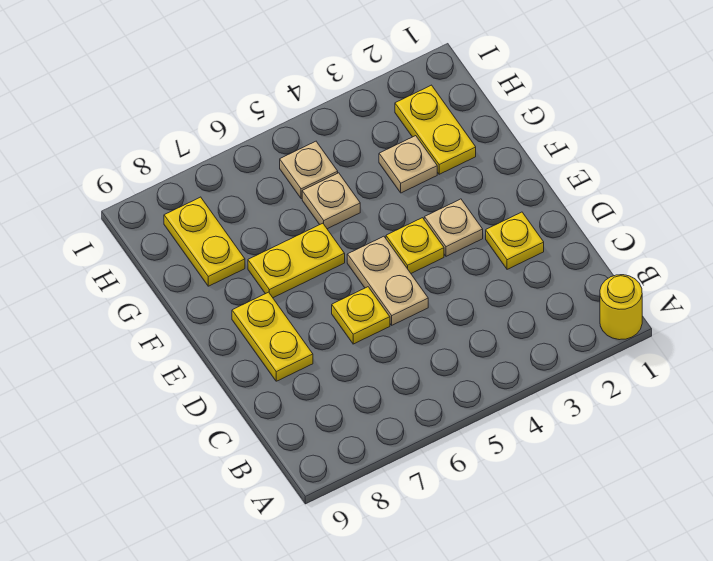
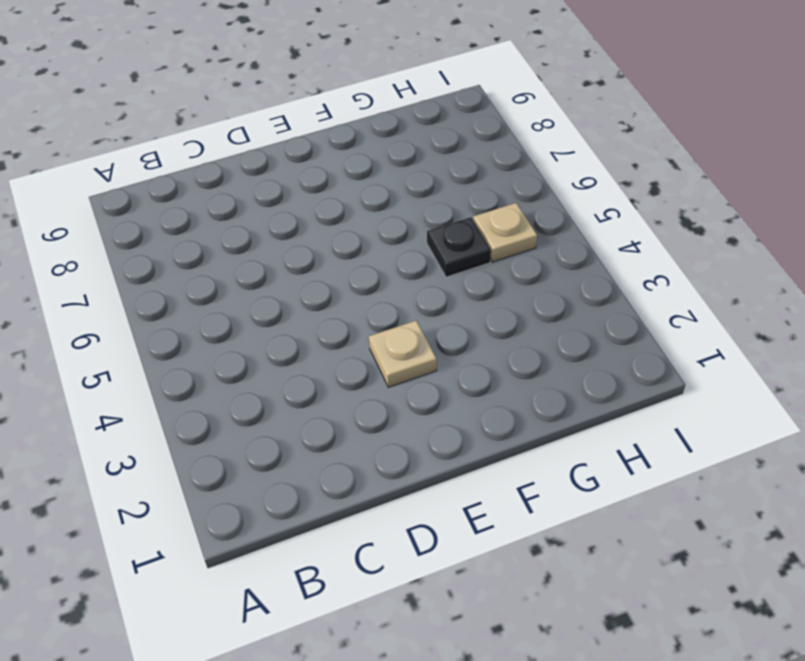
black plate G5 level 1 -> tan plate G5 level 1
none -> yellow round brick A1 level 1
none -> yellow plate D2 level 1
none -> tan plate D5:E5 level 1

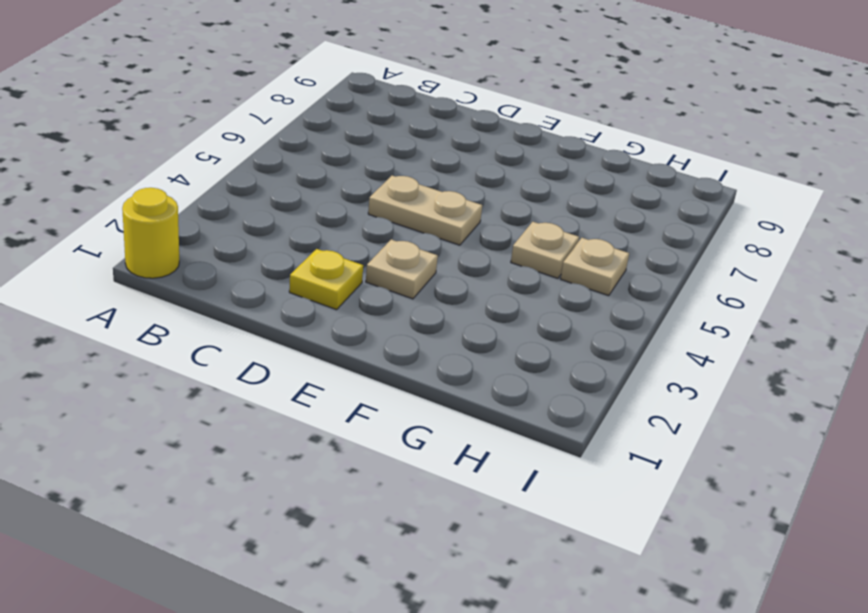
none -> yellow plate D6 level 1
none -> yellow plate D8:E8 level 1
none -> yellow plate E4 level 1

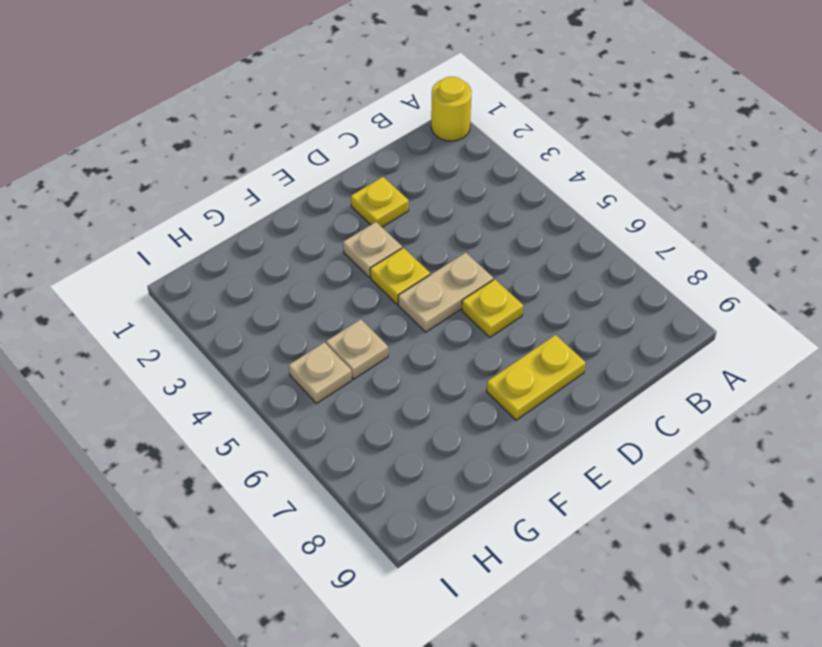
none -> yellow plate F6:F7 level 1
none -> yellow plate G2:H2 level 1
none -> tan plate G3 level 1

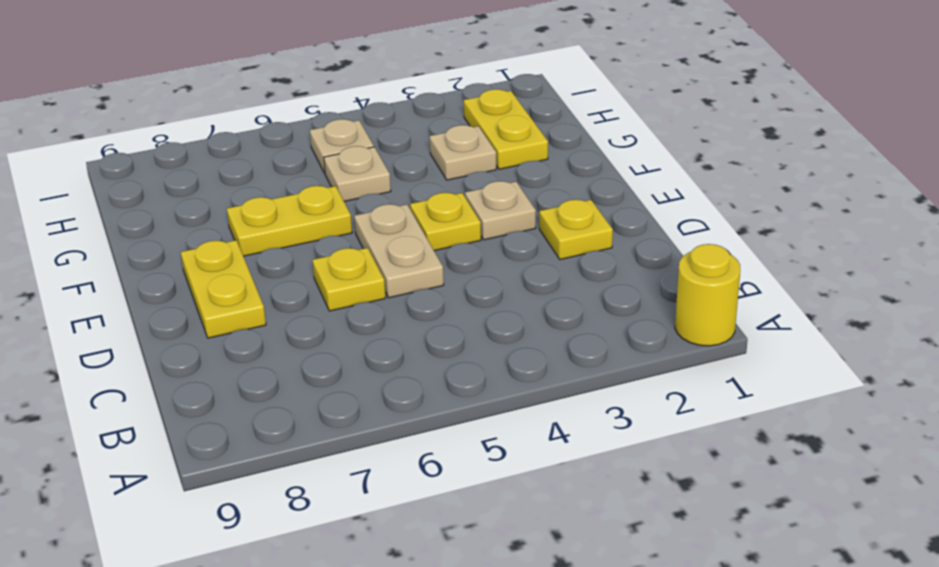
none -> yellow plate G8:H8 level 1

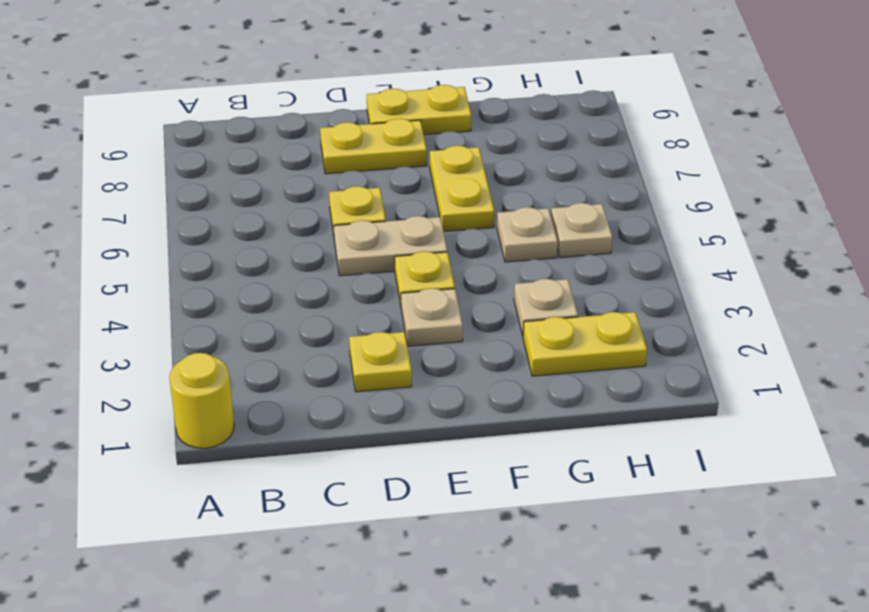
yellow plate E9:F9 level 1 -> yellow plate G8:H8 level 1

